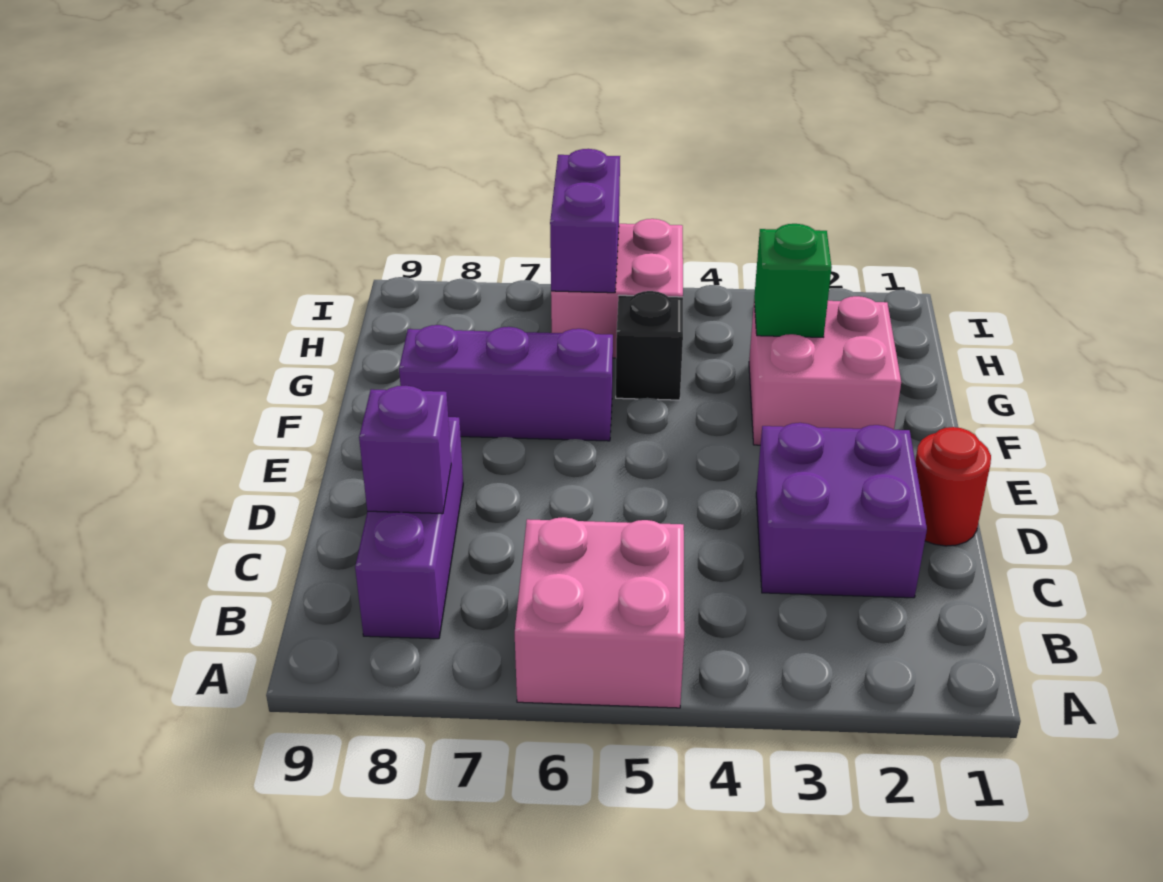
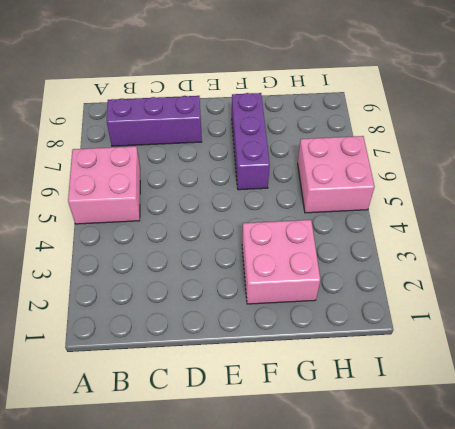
none -> purple brick C2:D3 level 1
none -> red round brick D1 level 1

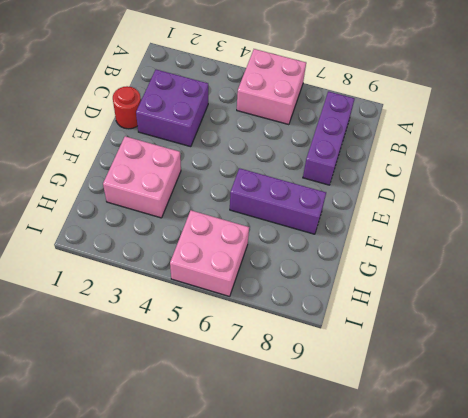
none -> black brick G5 level 1
none -> purple brick C8 level 2

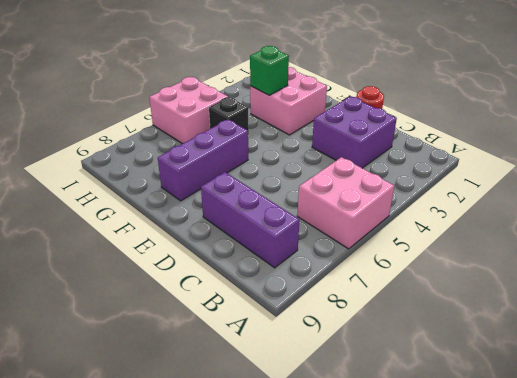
none -> purple brick C8 level 2
none -> purple brick H6:I6 level 2

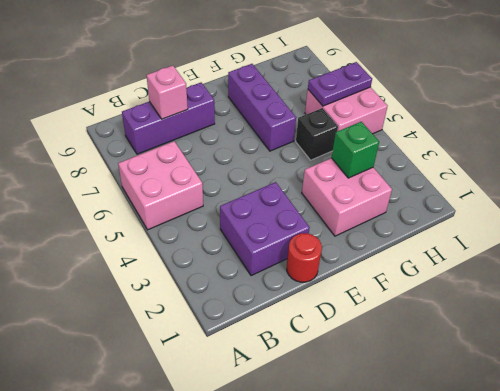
pink brick C8 level 2 -> purple brick C8 level 2
purple plate H6:I6 level 2 -> purple brick H6:I6 level 2

